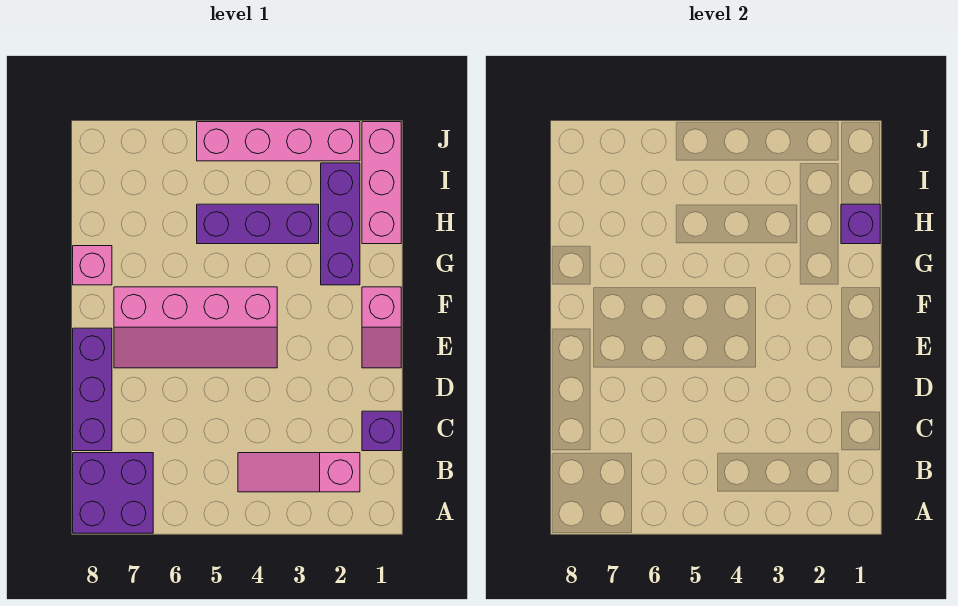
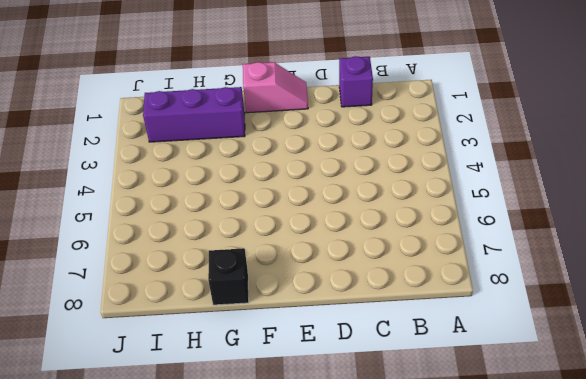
black brick G8 level 1 -> pink brick G8 level 1
none -> purple brick A7:B8 level 1
none -> pink slope B2:B4 level 1 top 2
none -> purple brick C8:E8 level 1

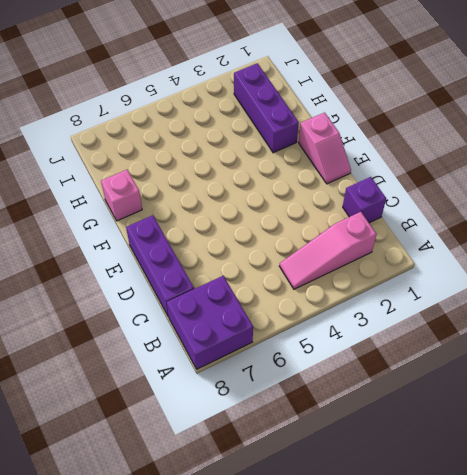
none -> pink slope E4:F7 level 1 top F
none -> pink brick H1:J1 level 1
none -> purple brick H3:H5 level 1

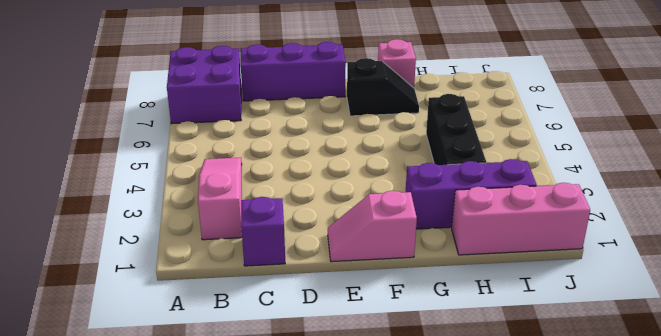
black slope F7:G7 level 1 top F -> pink slope E4:F7 level 1 top F
black brick H3:H5 level 1 -> purple brick H3:H5 level 1
none -> pink brick J2:J5 level 1
none -> purple brick H1 level 2

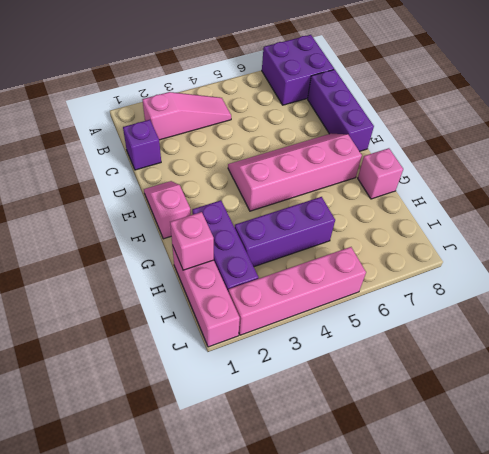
pink brick H1 level 2 -> purple brick H1 level 2

